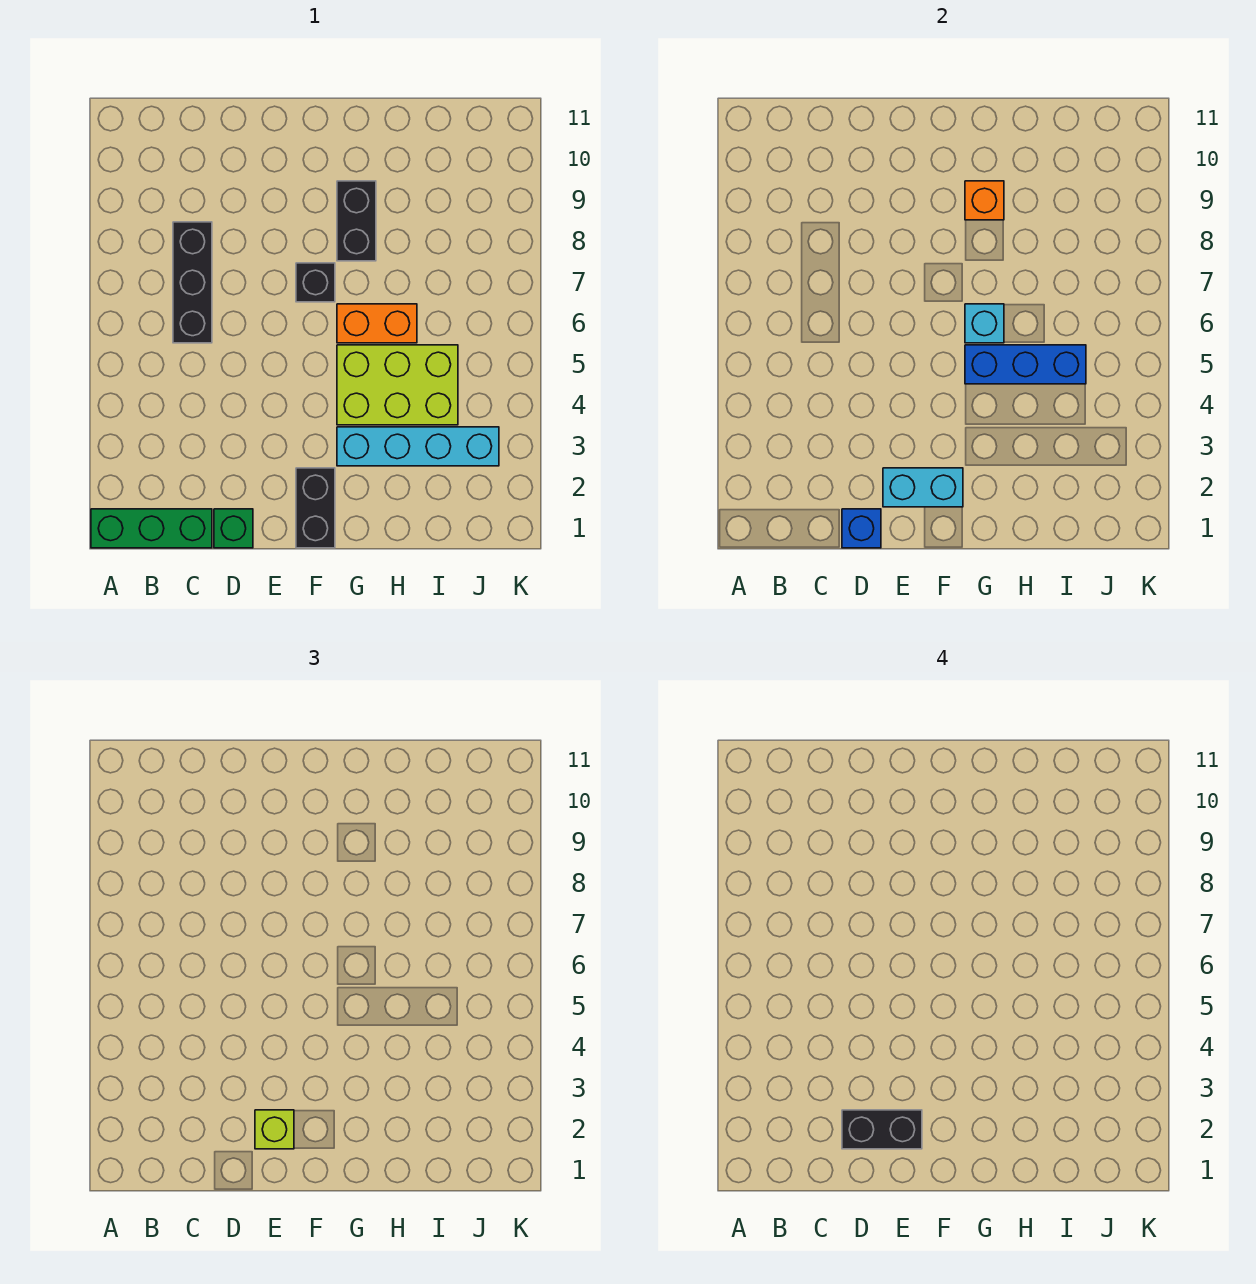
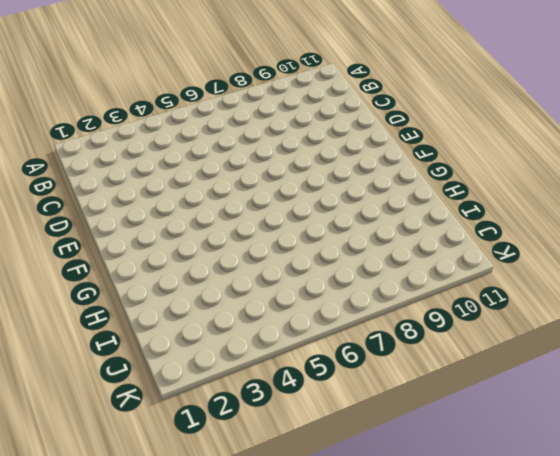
none -> green brick A1:C1 level 1
none -> black brick C6:C8 level 1
none -> green brick D1 level 1

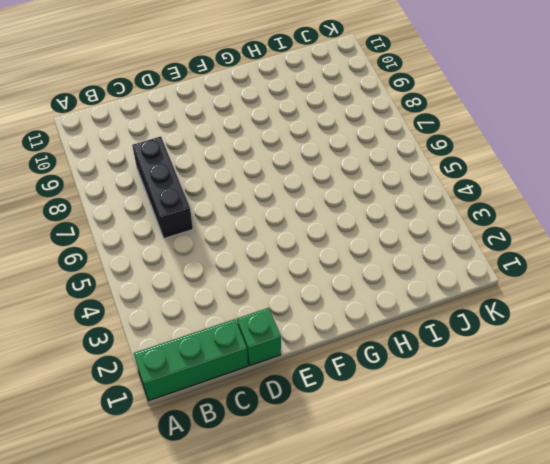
none -> black brick F1:F2 level 1
none -> black brick F7 level 1
none -> cyan brick G3:J3 level 1

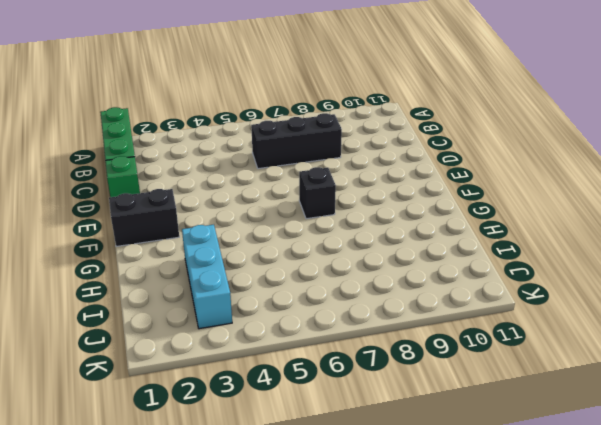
cyan brick H3:J3 level 1 -> cyan brick G3:J3 level 1
none -> lime brick G4:I5 level 1
none -> orange brick G6:H6 level 1
none -> black brick G8:G9 level 1

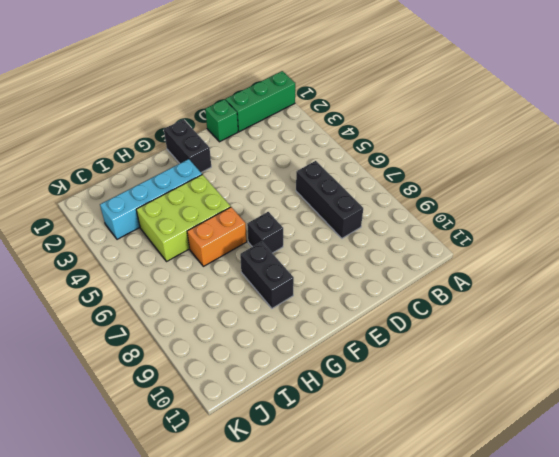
none -> blue brick D1 level 2
none -> cyan brick E2:F2 level 2
none -> blue brick G5:I5 level 2

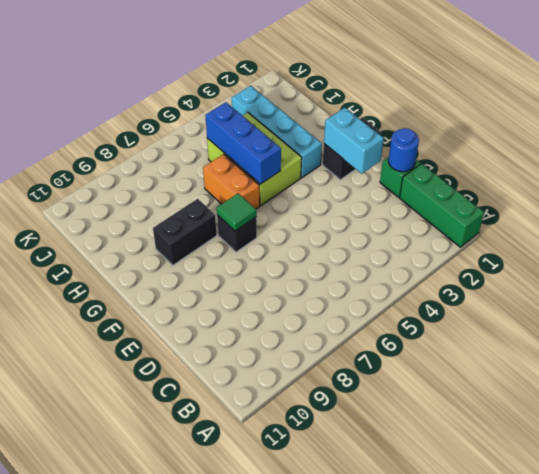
blue round brick D1 level 2 -> blue brick D1 level 2
green tile F7 level 2 -> none
none -> black brick C6:C8 level 1
none -> cyan brick G6 level 2
none -> orange brick G9 level 2

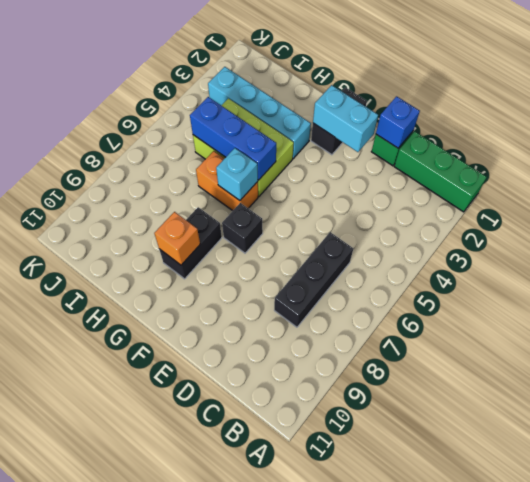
none -> lime brick E2 level 3
none -> black brick D2:E2 level 4

